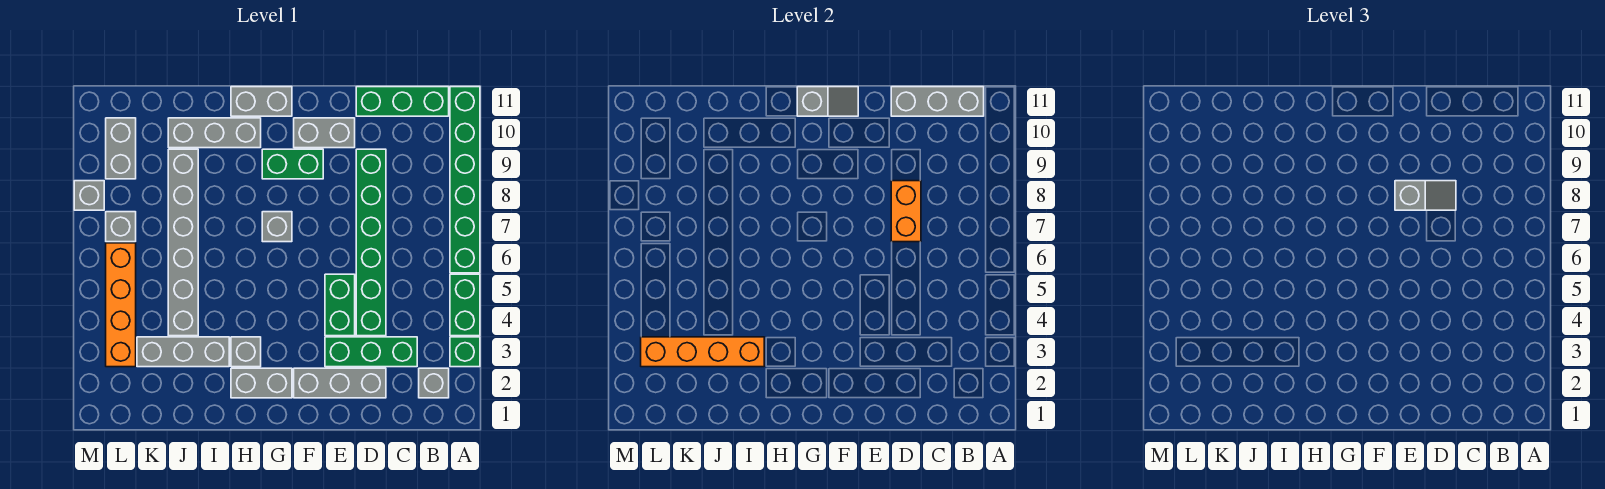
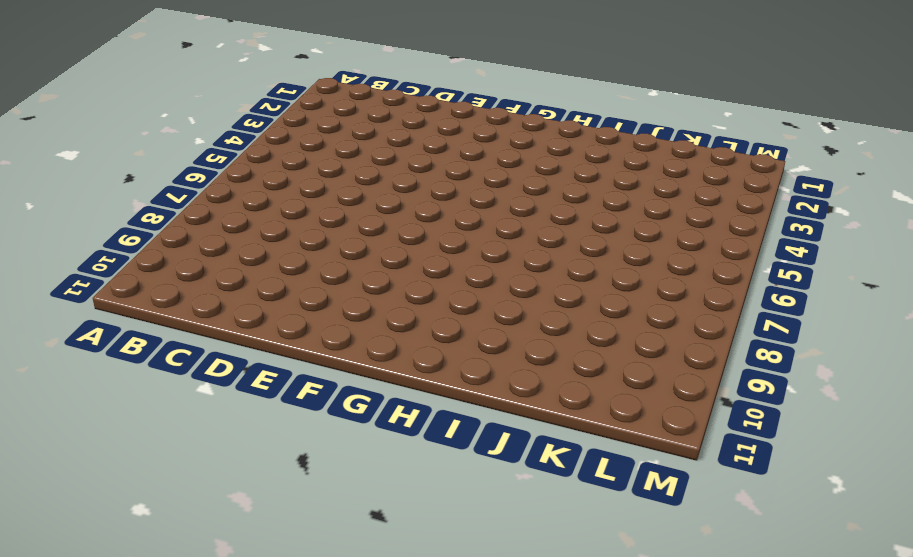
none -> green brick A3 level 1
none -> green brick A4:A5 level 1
none -> green brick A6:A11 level 1

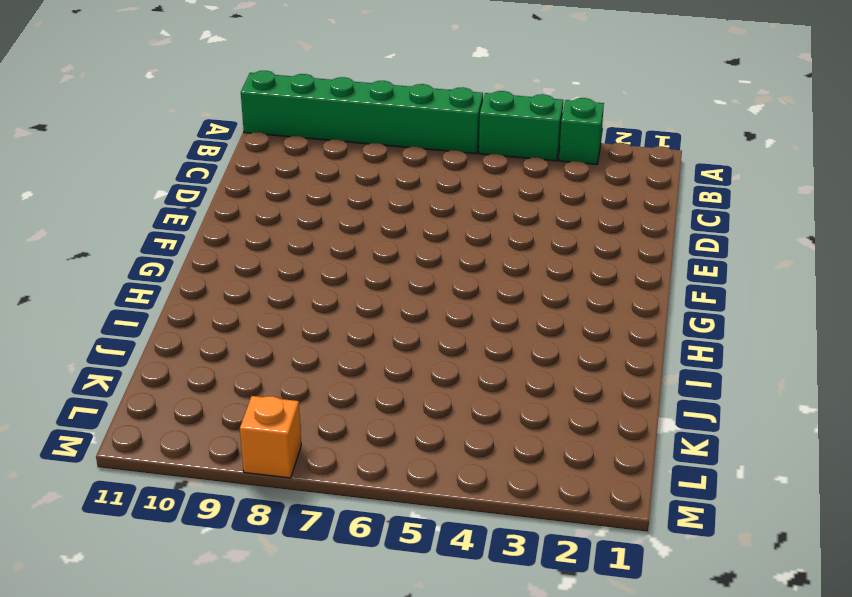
orange brick M8 level 1 -> grey brick M8 level 1
none -> grey brick B2 level 1
none -> green brick B11:D11 level 1
none -> green brick C3:E3 level 1

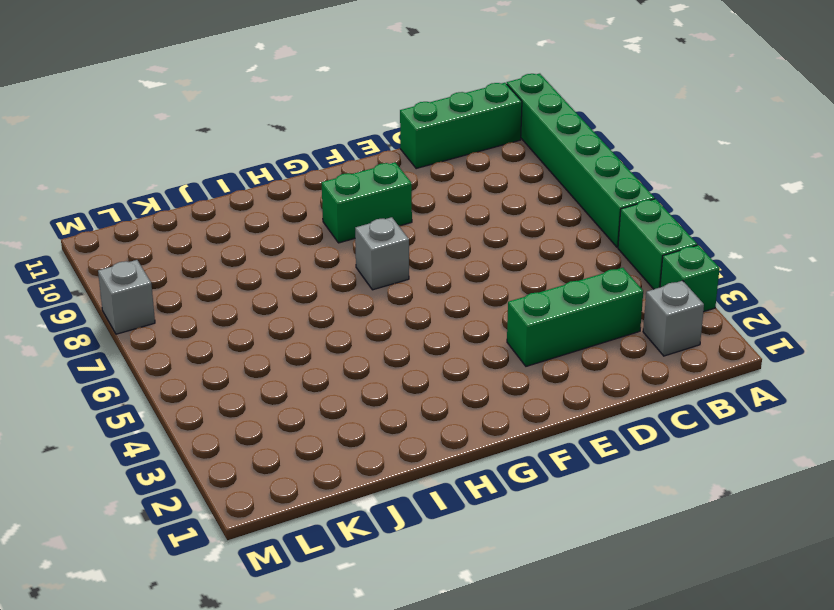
none -> grey brick D2:F2 level 1
none -> green brick D4:D9 level 1
none -> green brick E4:E5 level 1

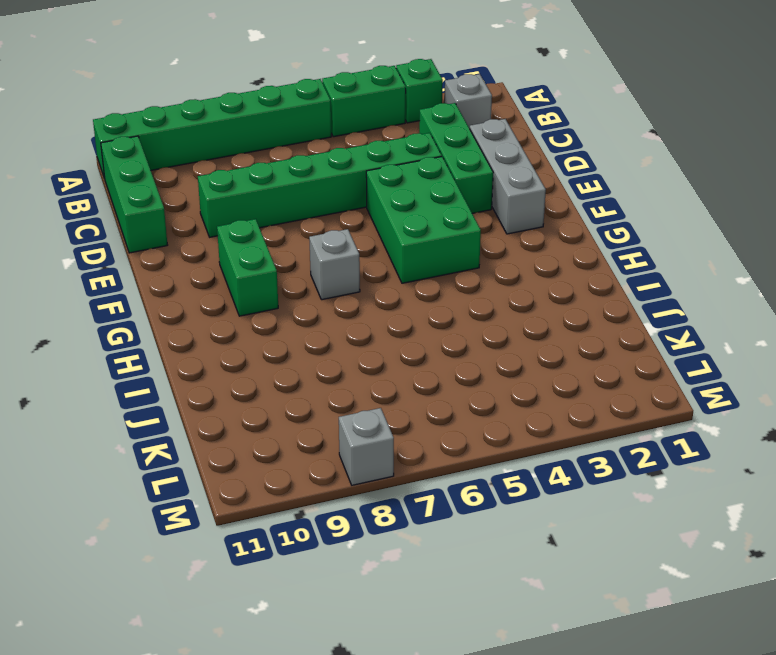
green brick E4:G5 level 1 -> green brick E4:E5 level 1
none -> grey brick E10:F10 level 1
none -> grey brick G2:H2 level 1
none -> grey brick G11:H11 level 1

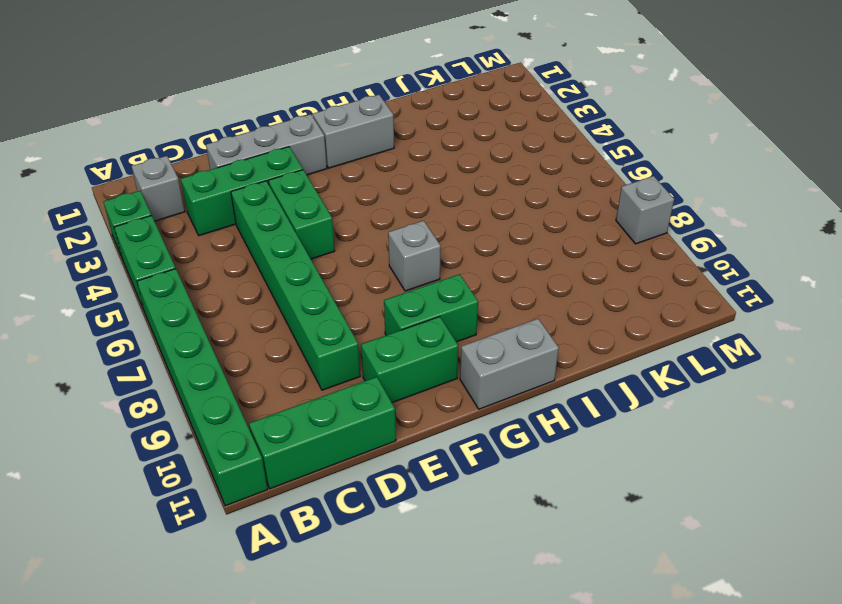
green brick E10:F10 level 1 -> grey brick E10:F10 level 1
none -> grey brick H3 level 1
none -> grey brick H10:J10 level 1
none -> grey brick I3:K3 level 1

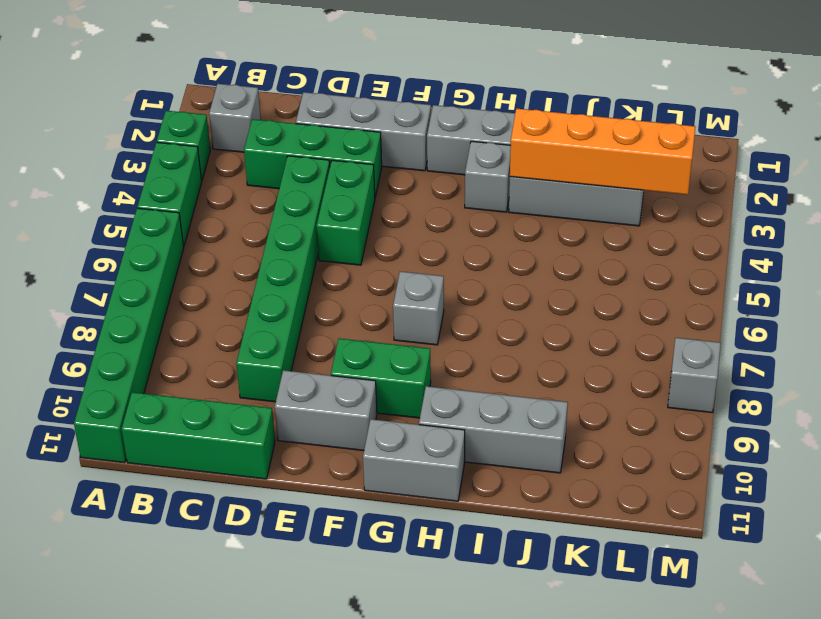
none -> grey brick J4:J9 level 1
none -> orange brick L3:L6 level 1
none -> grey brick L7 level 1

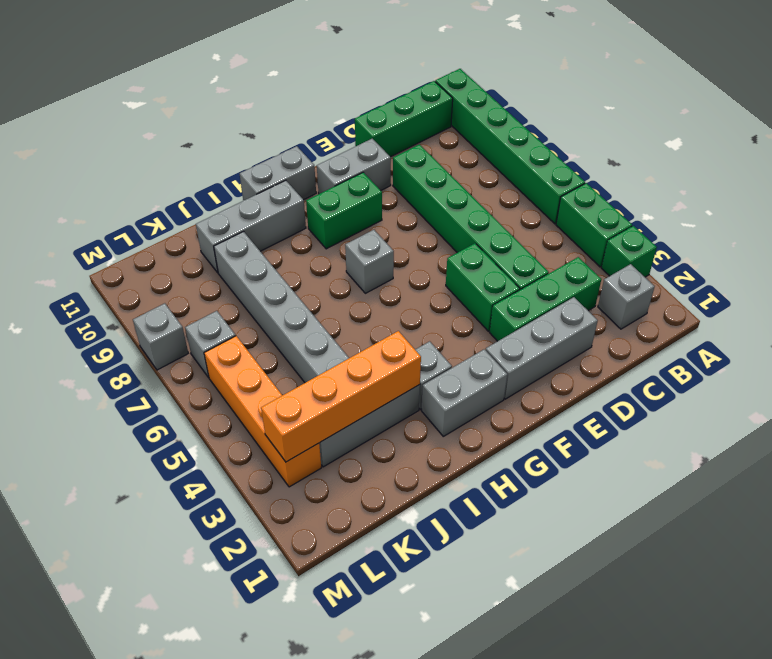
none -> grey brick L9:L10 level 1
none -> grey brick B11:D11 level 2
none -> orange brick D7:D8 level 2

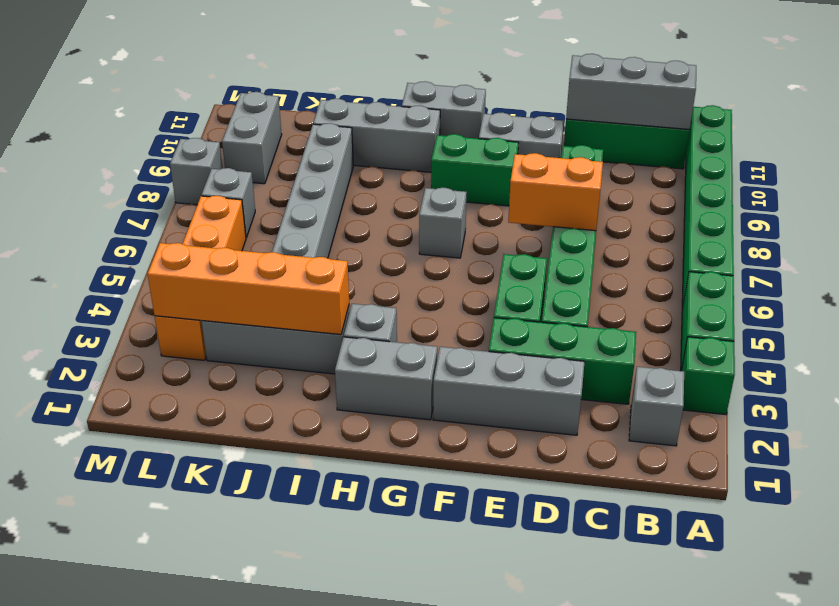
orange brick D7:E7 level 2 -> orange brick D7:D8 level 2
none -> grey slope F11:G11 level 2 top G
none -> grey slope D8:E8 level 3 top E

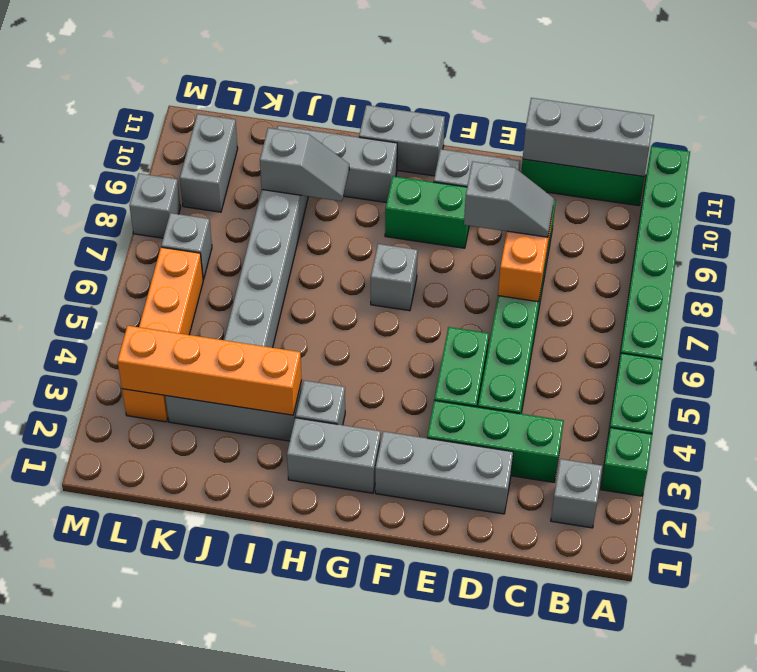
grey slope I9:J9 level 2 top J -> grey slope F11:G11 level 2 top G

